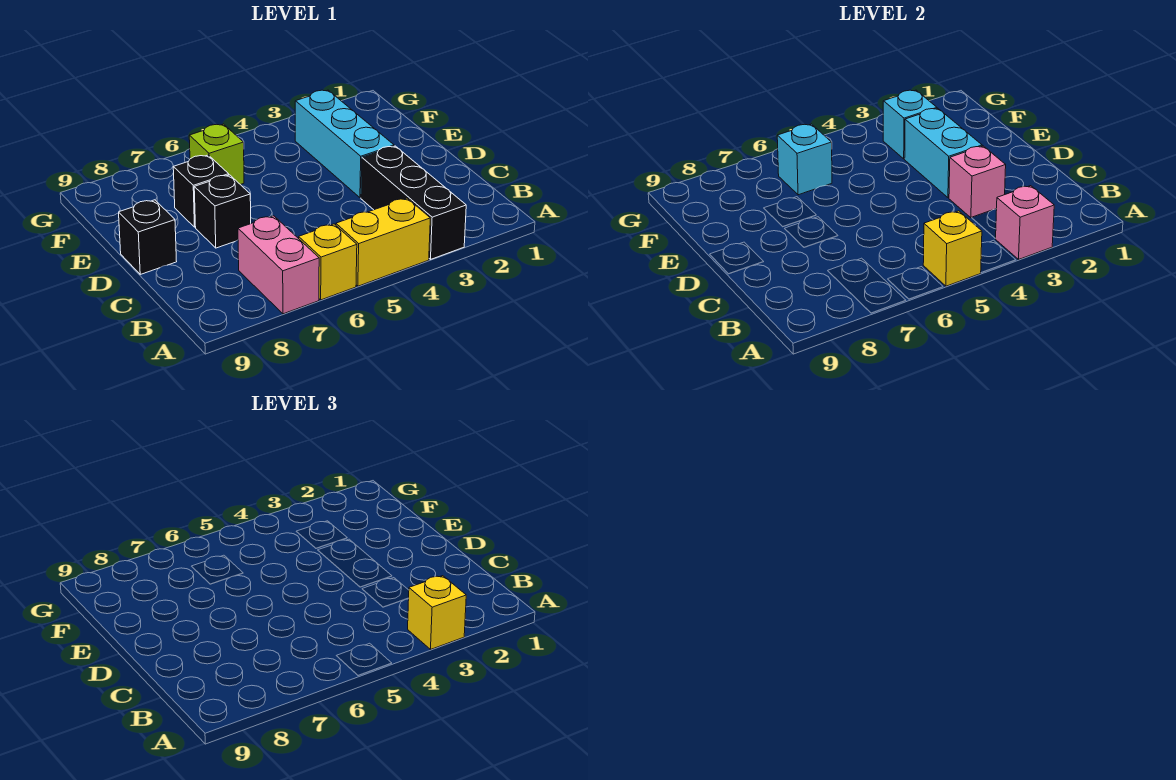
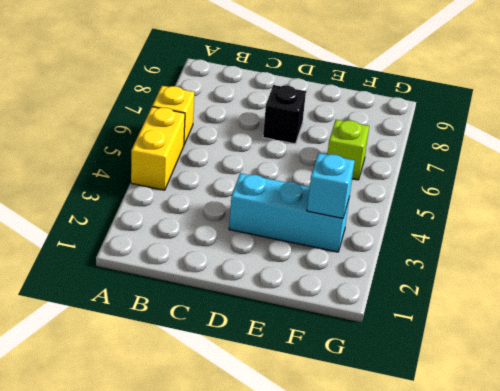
none -> black brick A3:C3 level 1
none -> pink brick A7:B7 level 1
none -> black brick D9 level 1

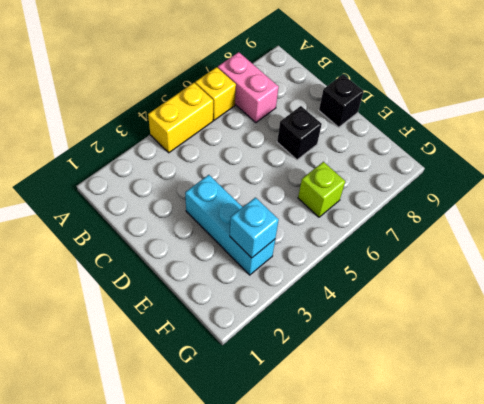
none -> black brick A3:C3 level 1
none -> black brick E7 level 1
none -> pink brick A3 level 2

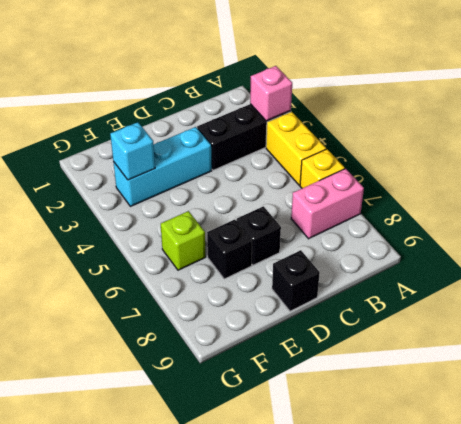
none -> yellow brick A5 level 2
none -> pink brick C3 level 2
none -> cyan brick D3:E3 level 2

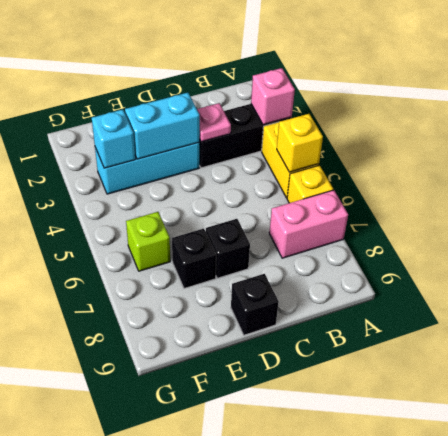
pink plate C3 level 2 -> pink brick C3 level 2
none -> cyan brick F6 level 2
none -> yellow brick A3 level 3

